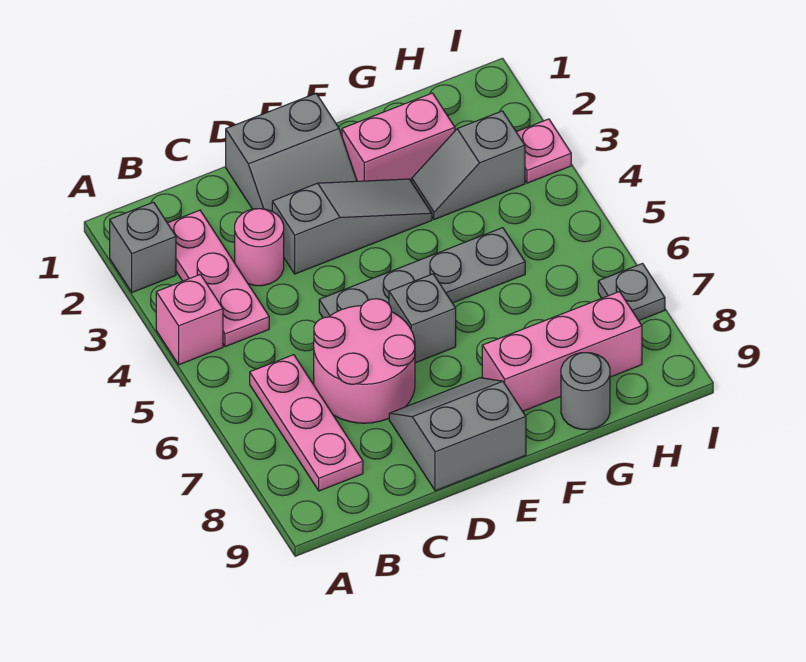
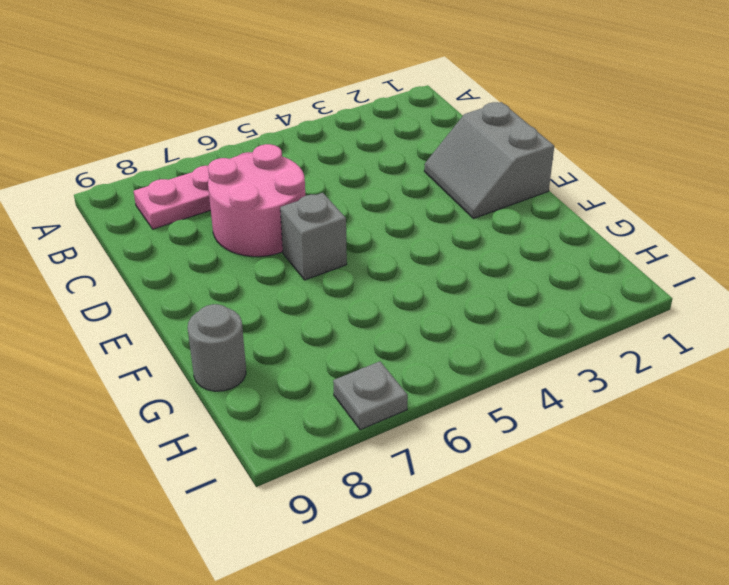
none -> grey brick A2 level 1
none -> pink brick A4 level 1
none -> pink plate B2:B4 level 1

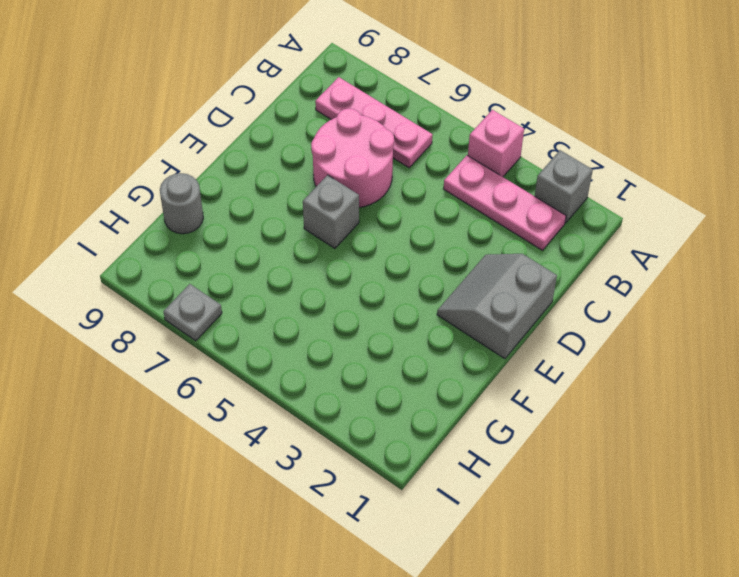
none -> pink round brick C3 level 1
none -> grey slope D3:F3 level 1 top D
none -> grey plate D5:G5 level 1

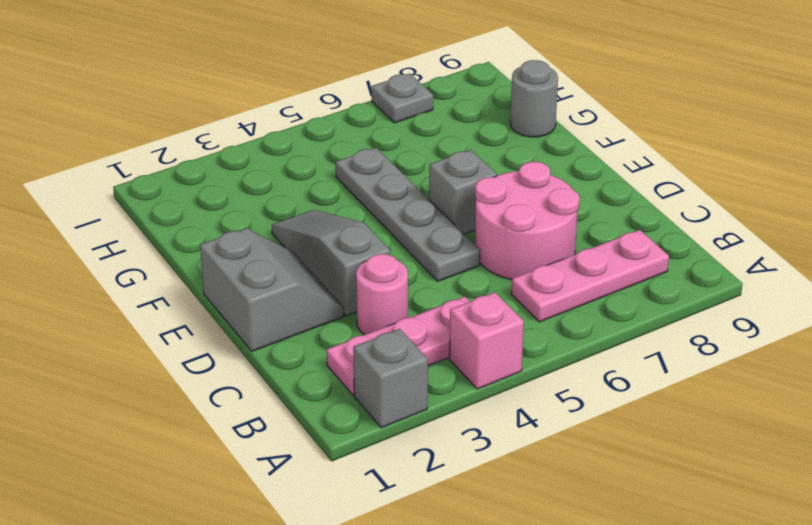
none -> grey slope D8:E9 level 1 top 9
none -> pink brick F2:G2 level 1
none -> pink brick F8:H8 level 1

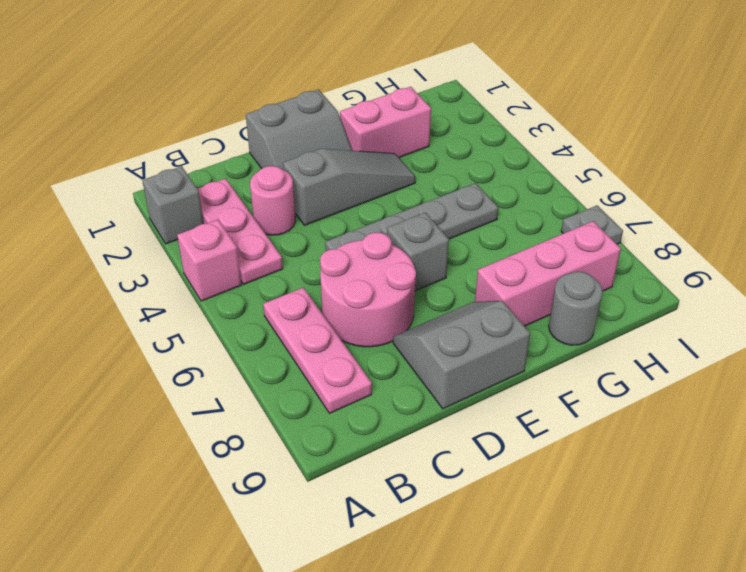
none -> grey slope G3:H3 level 1 top H
none -> pink plate I3 level 1

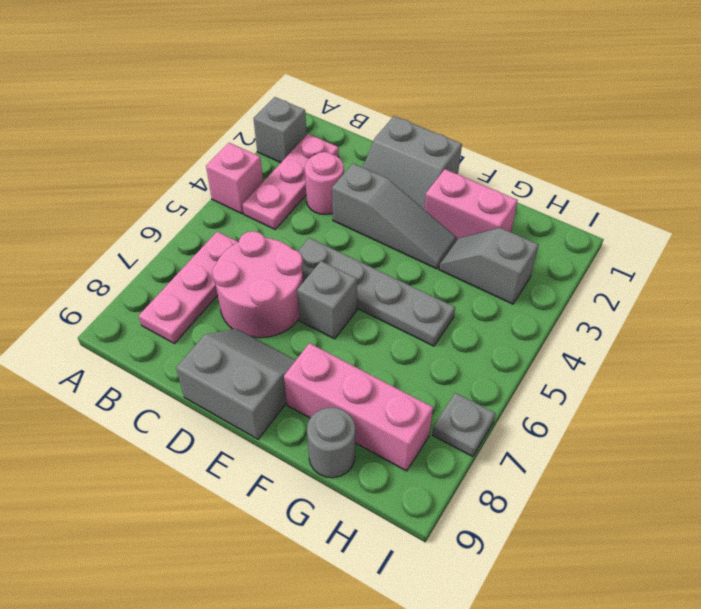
none -> pink plate I3 level 1

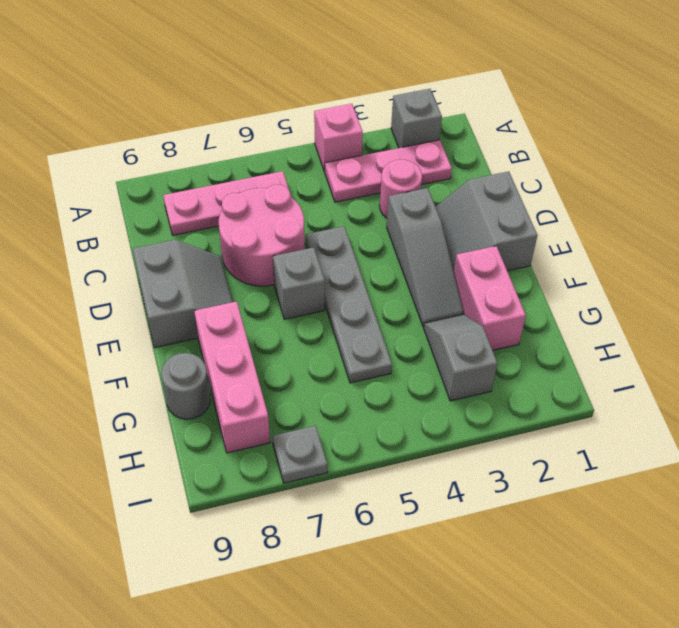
none -> pink plate I3 level 1

